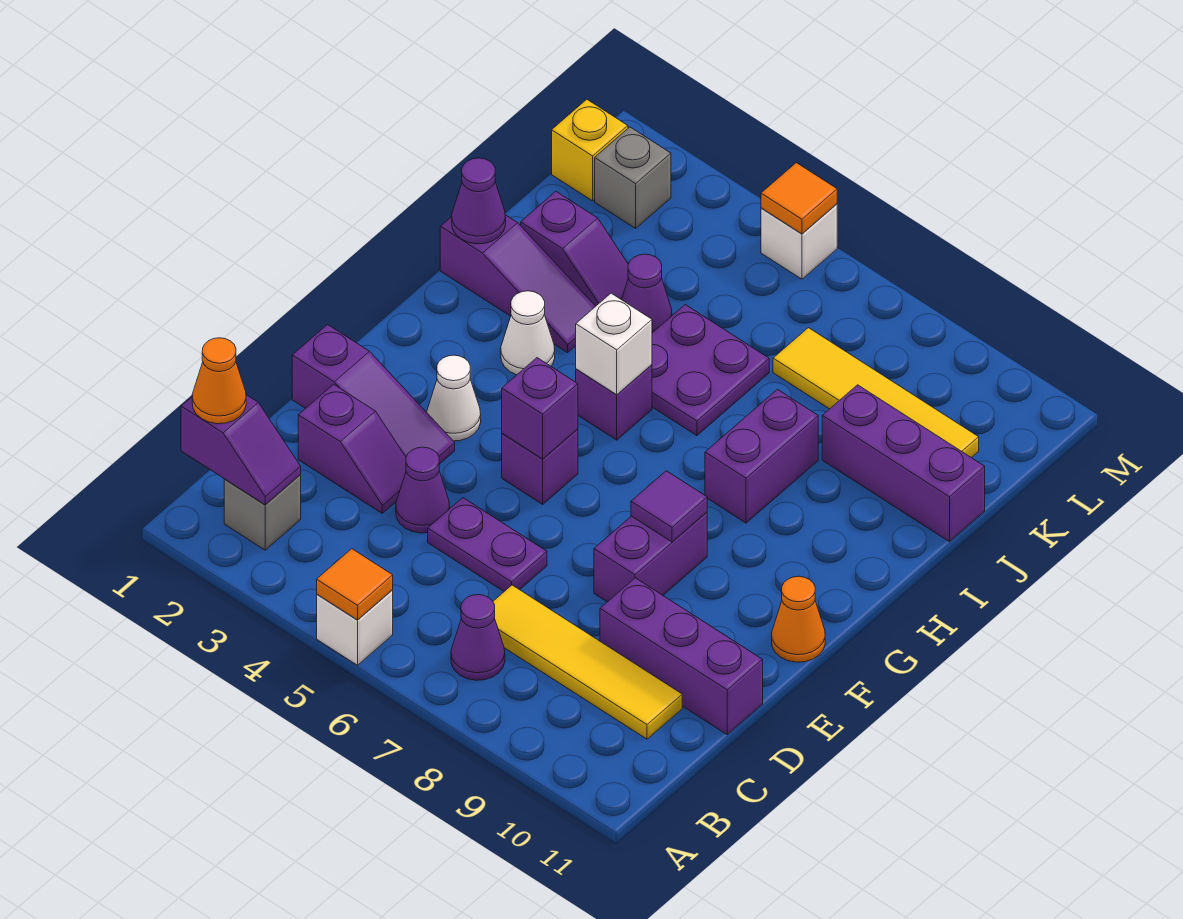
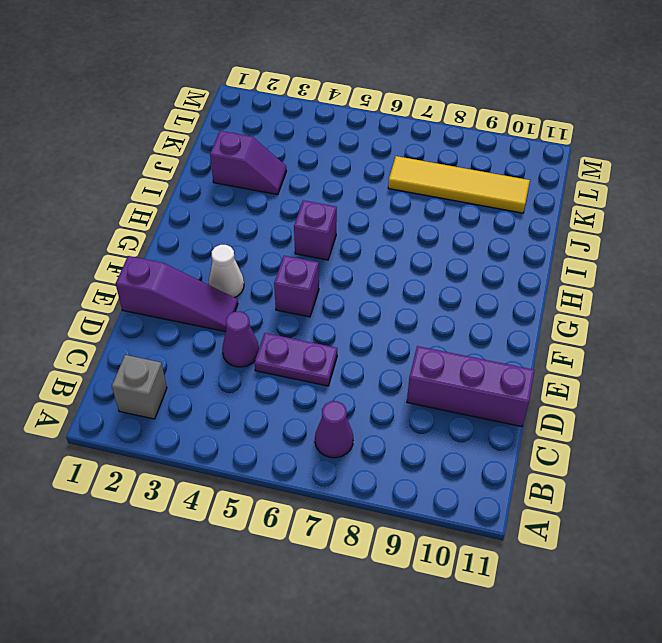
none -> white brick A5 level 1
none -> yellow tile C7:C10 level 1
none -> purple slope D2:D3 level 1 top 2
none -> purple brick E8:F8 level 1

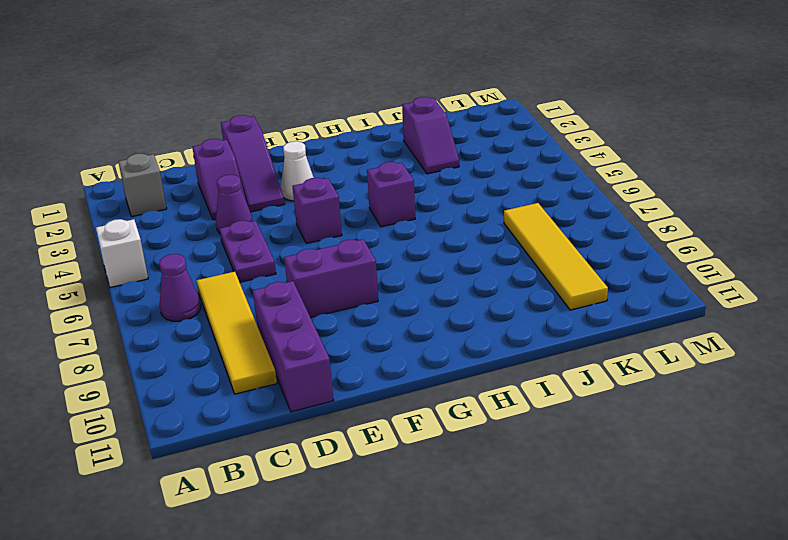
none -> orange cone F11 level 1
none -> white cone H3 level 1
none -> purple brick H8:I8 level 1
none -> purple slope I1:I3 level 1 top 1

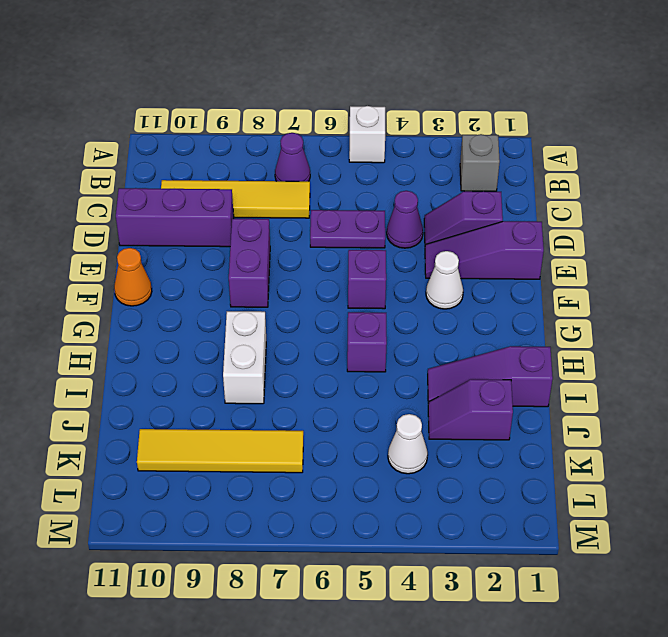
white brick H8:I8 level 1 -> purple brick H8:I8 level 1
white cone K4 level 1 -> white cone H3 level 1
none -> purple plate I5:J6 level 1
none -> purple cone J4 level 1
none -> purple brick J9:J11 level 1
none -> yellow brick L1 level 1

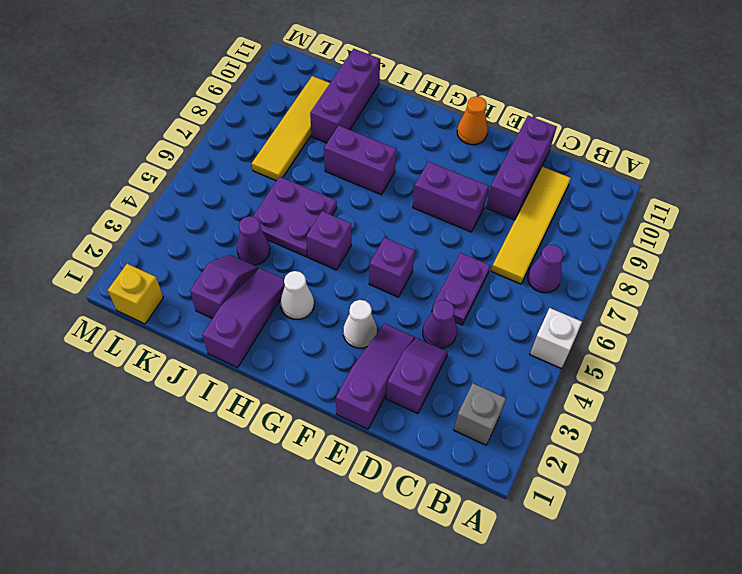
none -> grey brick L2 level 1
none -> white brick M5 level 1
none -> orange tile A5 level 2
none -> purple slope B1:B2 level 2 top 1

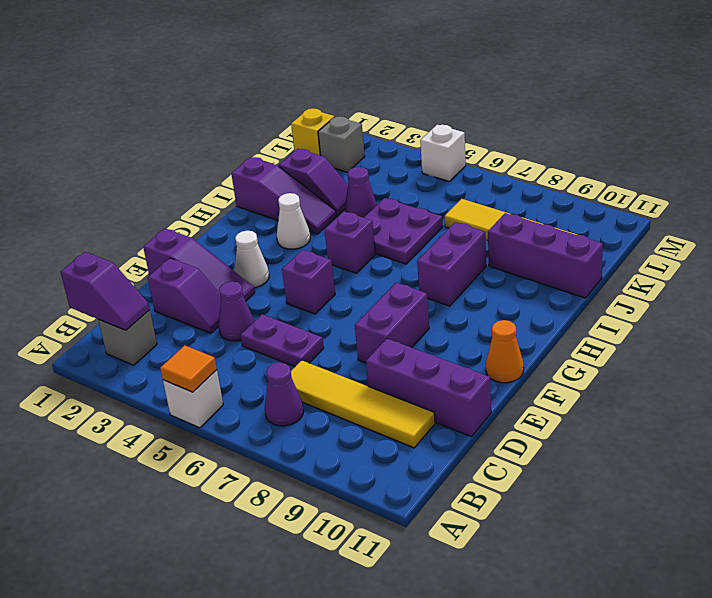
none -> purple brick F5 level 2
none -> purple tile F8 level 2
none -> white brick H5 level 2
none -> purple cone I1 level 2

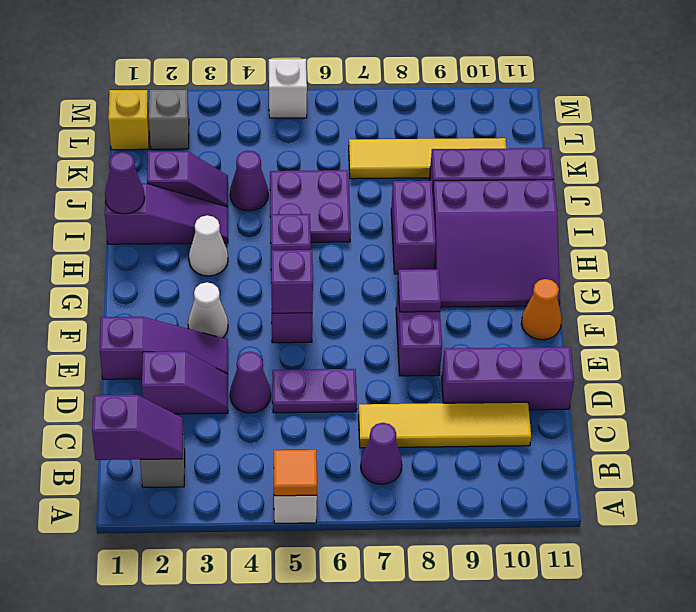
purple slope G9:I11 level 1 top I -> none
none -> white brick H5 level 2
none -> orange tile M5 level 2
none -> orange cone B1 level 3

